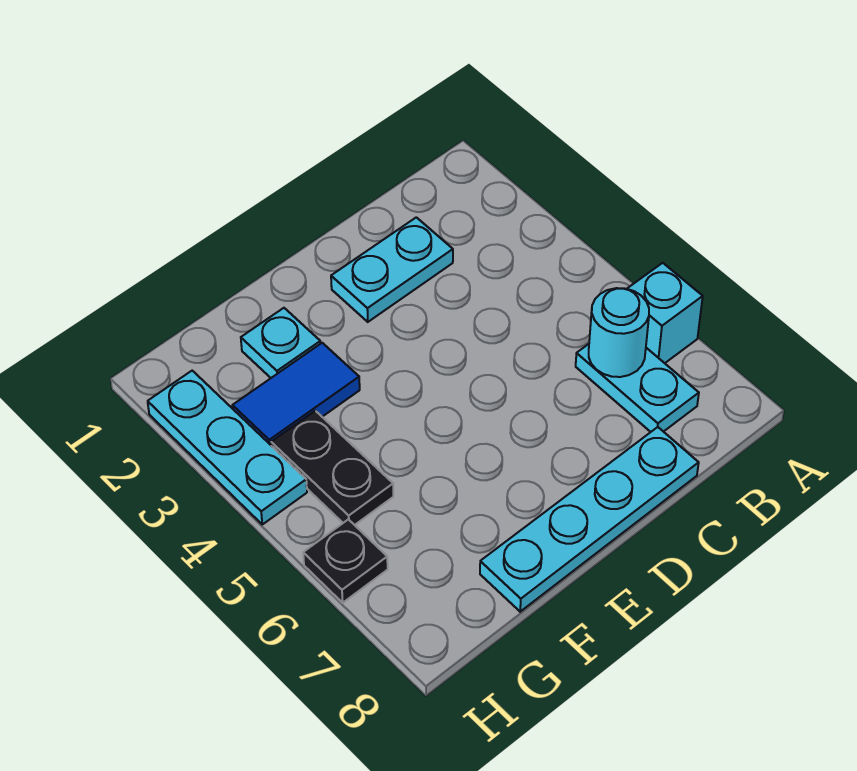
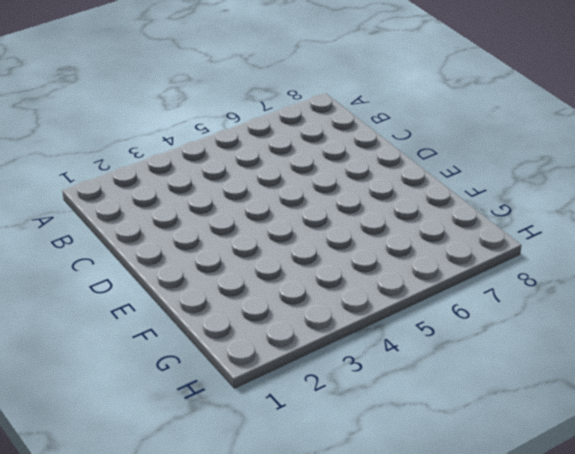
none -> cyan brick A6 level 1
none -> cyan plate B6:B7 level 1

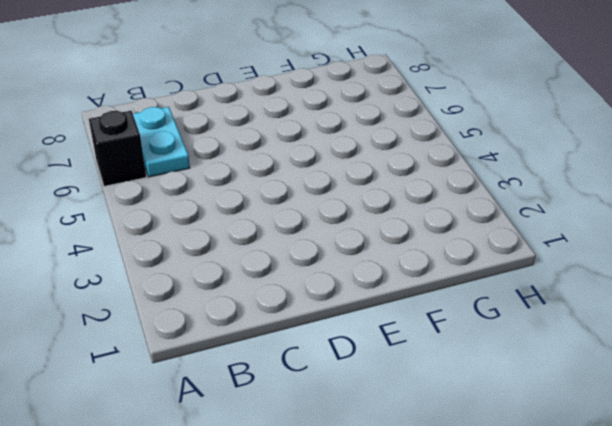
black brick A6 level 1 -> cyan brick A6 level 1
none -> cyan plate C2:D2 level 1
none -> cyan plate C8:F8 level 1

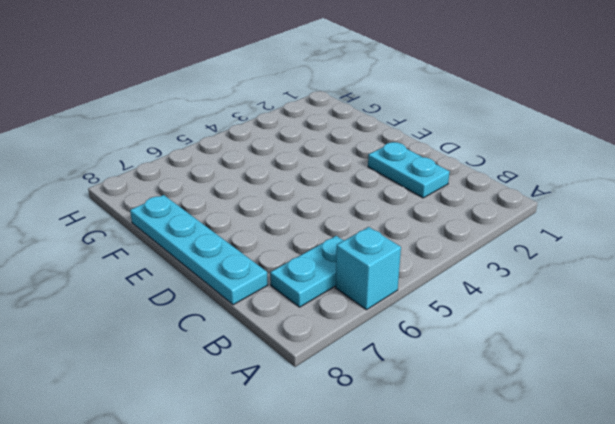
none -> cyan plate F2 level 1
none -> blue tile F3:G3 level 1

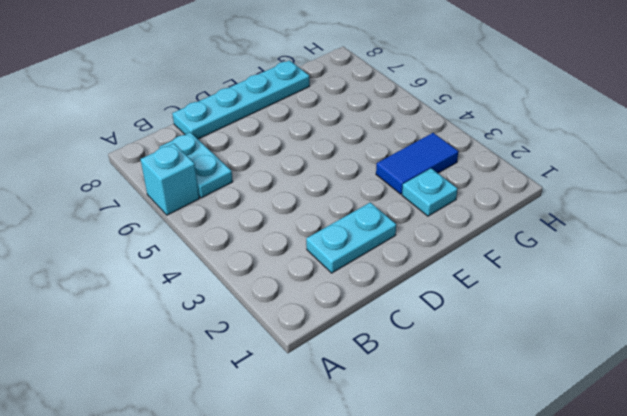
none -> black plate G4:G5 level 1
none -> cyan plate H2:H4 level 1

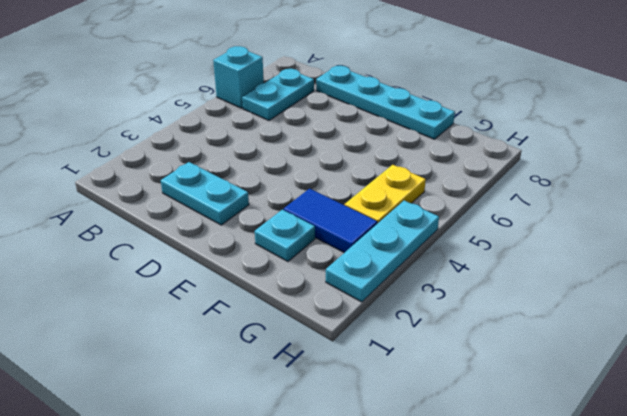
yellow plate G4:G5 level 1 -> black plate G4:G5 level 1
none -> black plate H6 level 1
none -> cyan round brick B6 level 2

